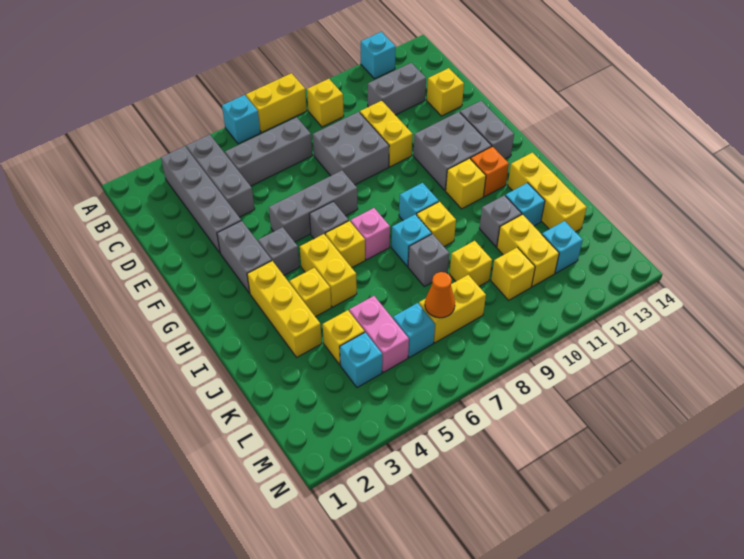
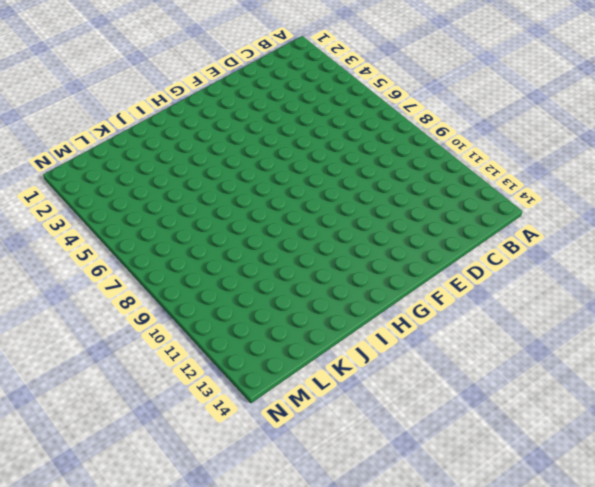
none -> cyan brick A6 level 1
none -> yellow brick A7:A8 level 1
none -> cyan brick A12 level 1
none -> grey brick B3:E3 level 1

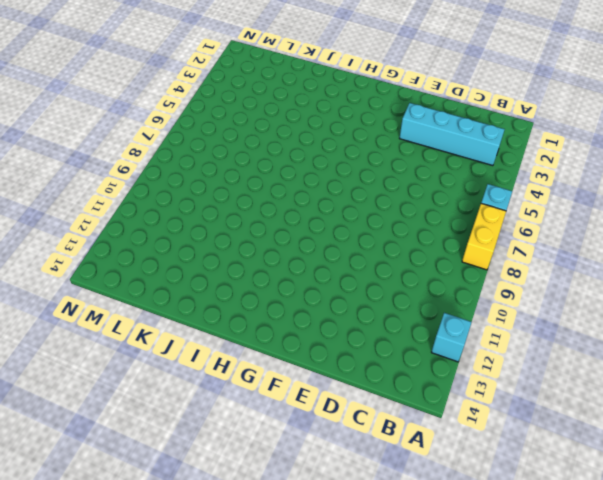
cyan brick B3:E3 level 1 -> grey brick B3:E3 level 1
none -> grey brick B4:D4 level 1
none -> yellow brick B9 level 1
none -> grey brick C5:C7 level 1
none -> grey brick C11:C12 level 1

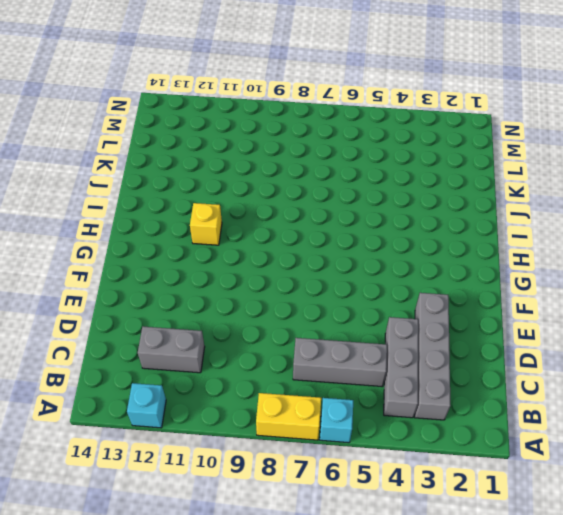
none -> yellow brick B9 level 1
none -> grey brick D8:E9 level 1
none -> yellow brick D10:E10 level 1
none -> yellow brick D13 level 1

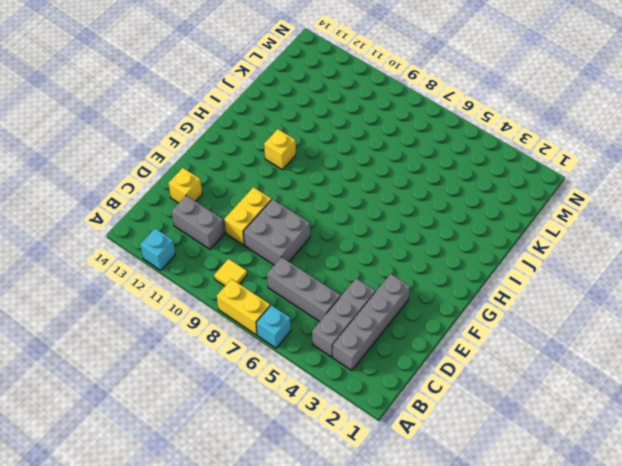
yellow tile B9 level 1 -> yellow brick B9 level 1
none -> grey brick F3:G3 level 1
none -> grey brick F5:F7 level 1
none -> grey brick F11:G12 level 1
none -> grey brick F13:G13 level 1

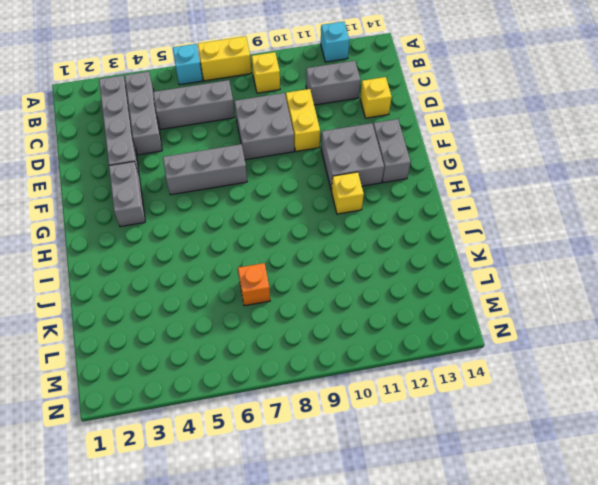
orange brick K7 level 1 -> orange brick H12 level 1
none -> grey brick G4 level 1
none -> grey brick G6 level 1
none -> yellow brick H3:J3 level 1
none -> yellow brick H5:I5 level 1

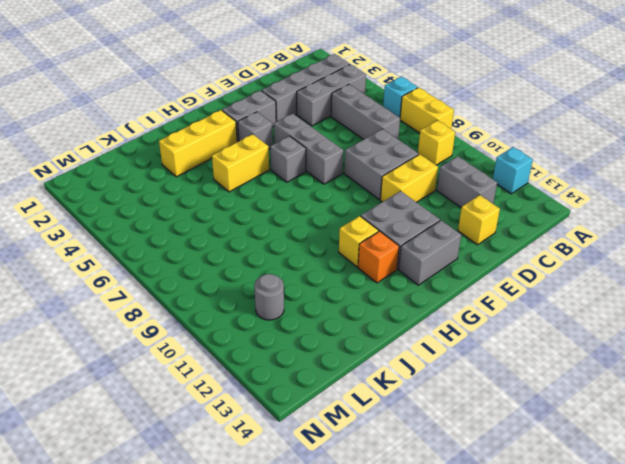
grey round brick L11 level 1 -> yellow brick K11:L11 level 1
none -> yellow brick H6 level 1
none -> pink brick H7 level 1
none -> cyan brick H9 level 1
none -> yellow brick I4 level 1

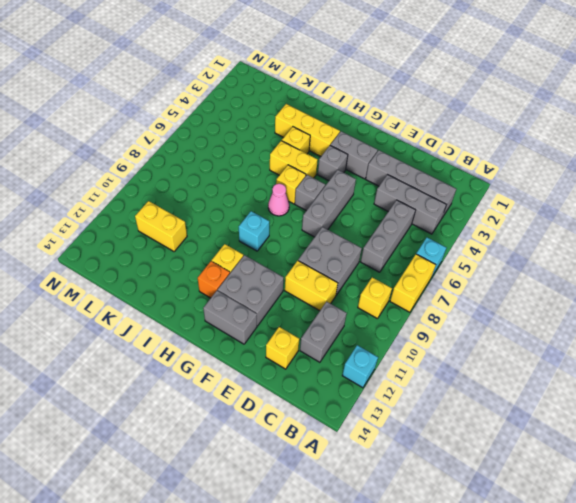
pink cone H7 level 1 -> pink brick H7 level 1
none -> cyan brick I8 level 1
none -> yellow brick I9 level 1
none -> yellow brick I13:K13 level 1
none -> grey brick J8 level 1

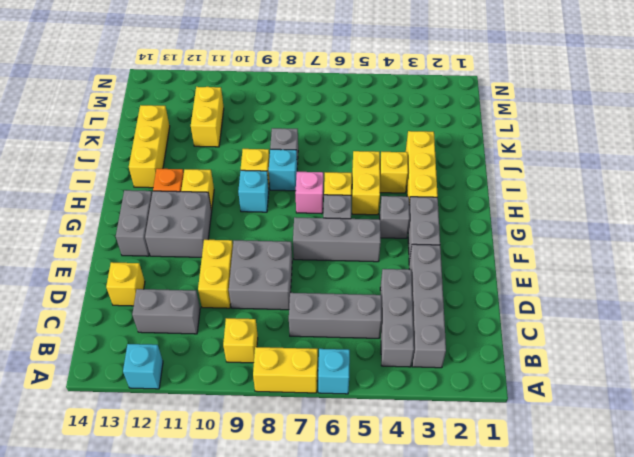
none -> grey brick J11 level 1
none -> cyan brick J12 level 1
none -> yellow brick K4 level 1
none -> pink brick K5:L5 level 1

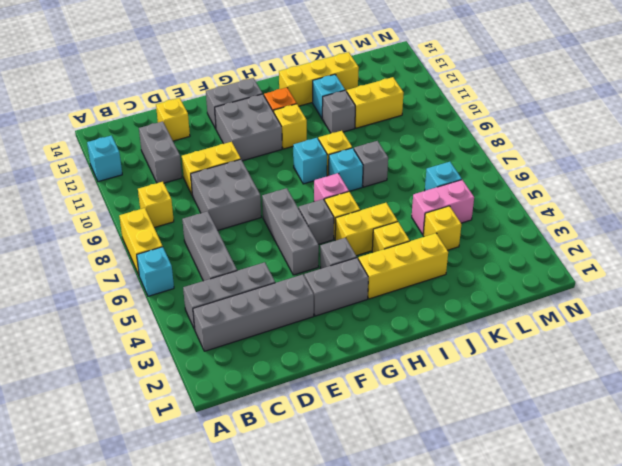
none -> yellow brick K9 level 1
none -> cyan brick L4 level 1
none -> yellow brick L7:L8 level 1
none -> yellow brick L10 level 1

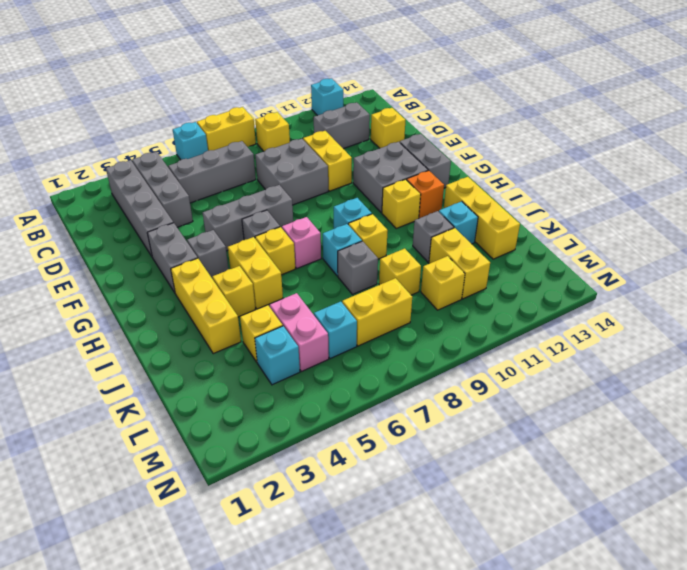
none -> cyan brick L12 level 1
none -> orange cone L7 level 2

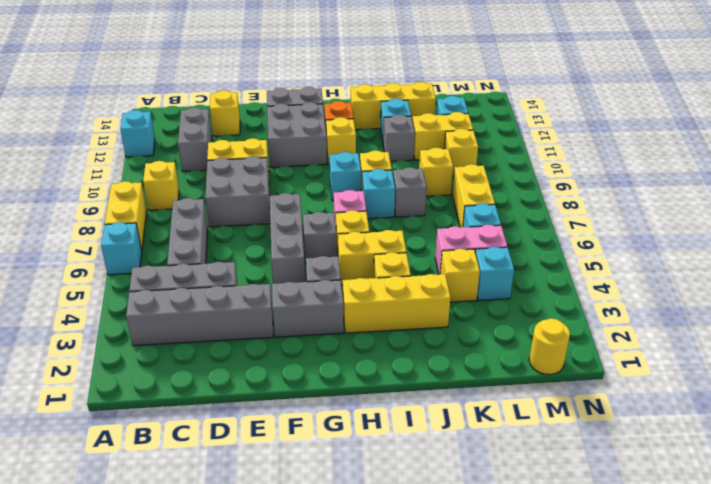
yellow round brick M1 level 1 -> none
none -> orange cone L7 level 2

